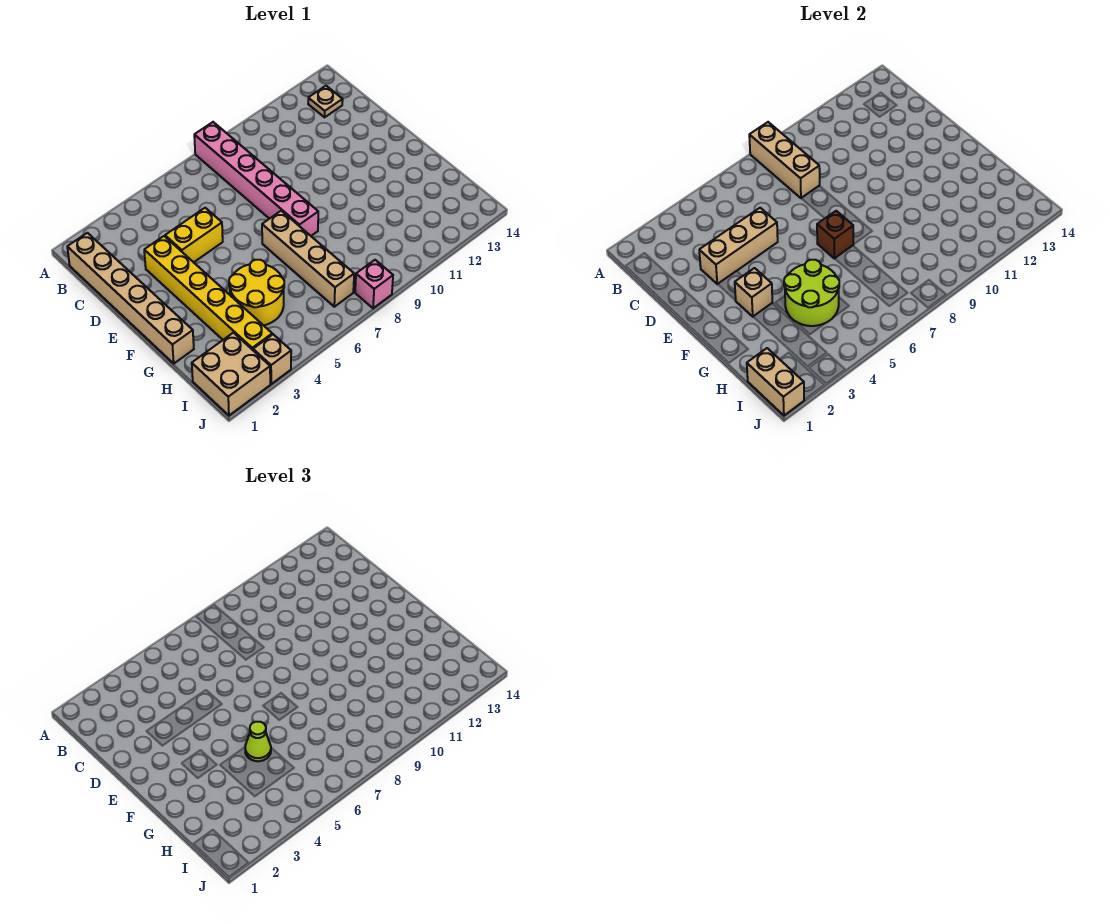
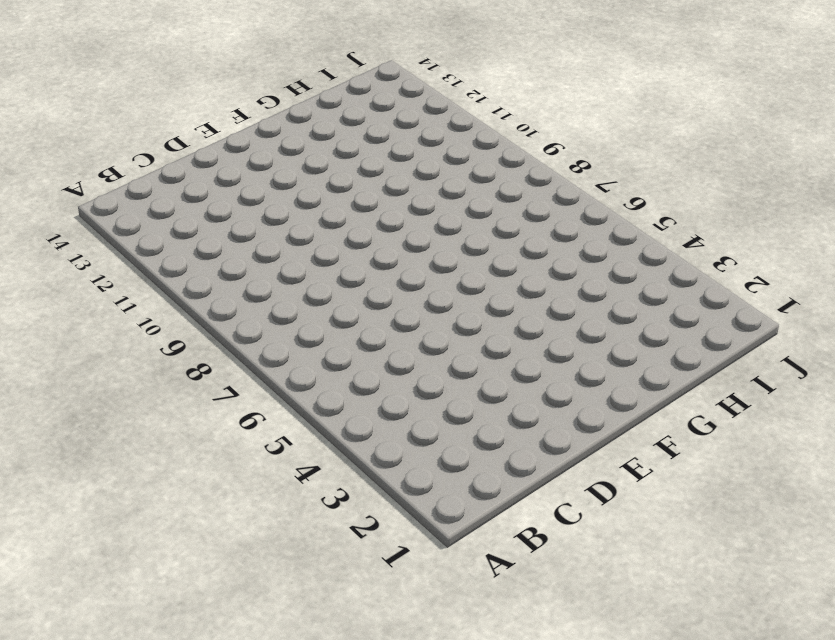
none -> pink brick A8:F8 level 1
none -> tan brick B1:G1 level 1
none -> tan plate B13 level 1

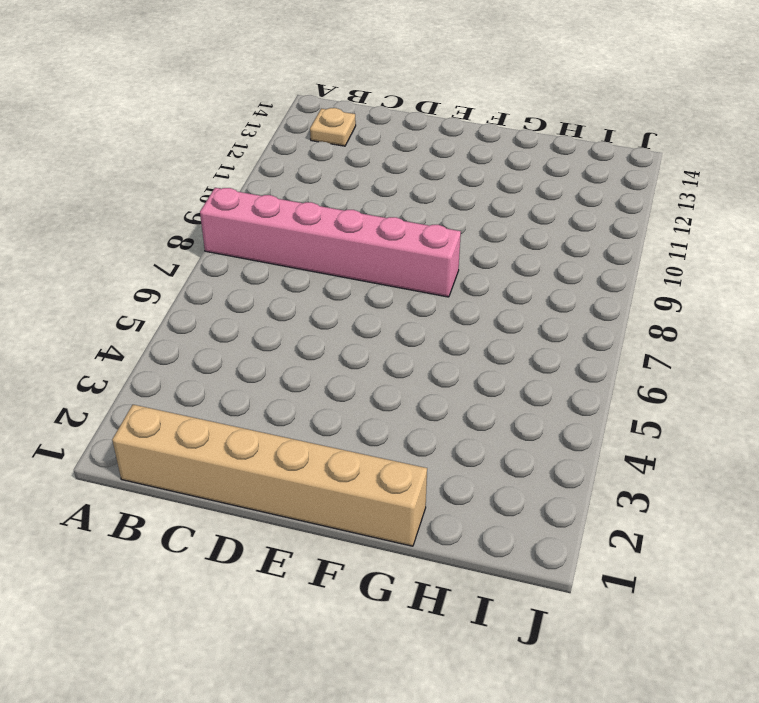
none -> yellow brick D3:I3 level 1
none -> yellow brick D4:D5 level 1
none -> tan brick F7:I7 level 1

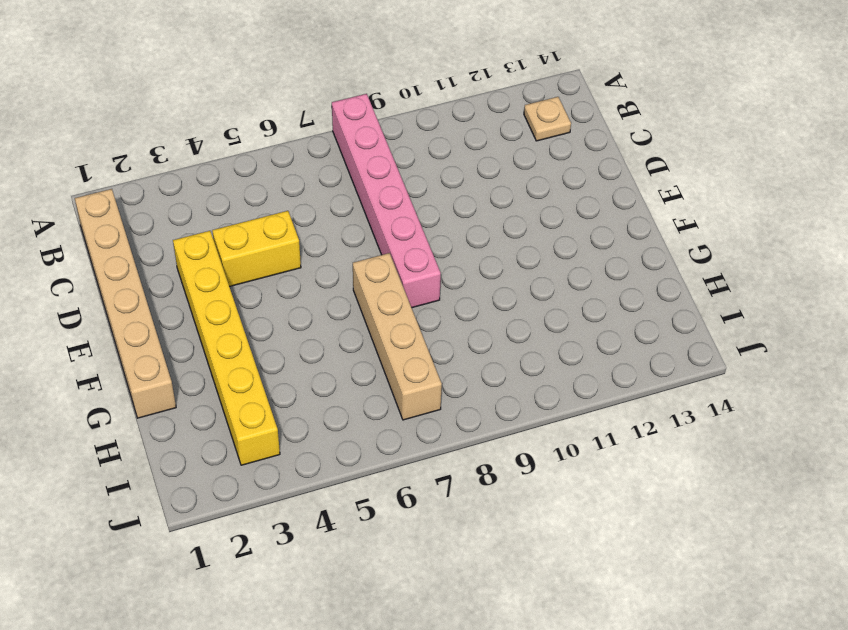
none -> yellow round brick G4:H5 level 1
none -> tan brick I1:J2 level 1
none -> tan brick J3 level 1

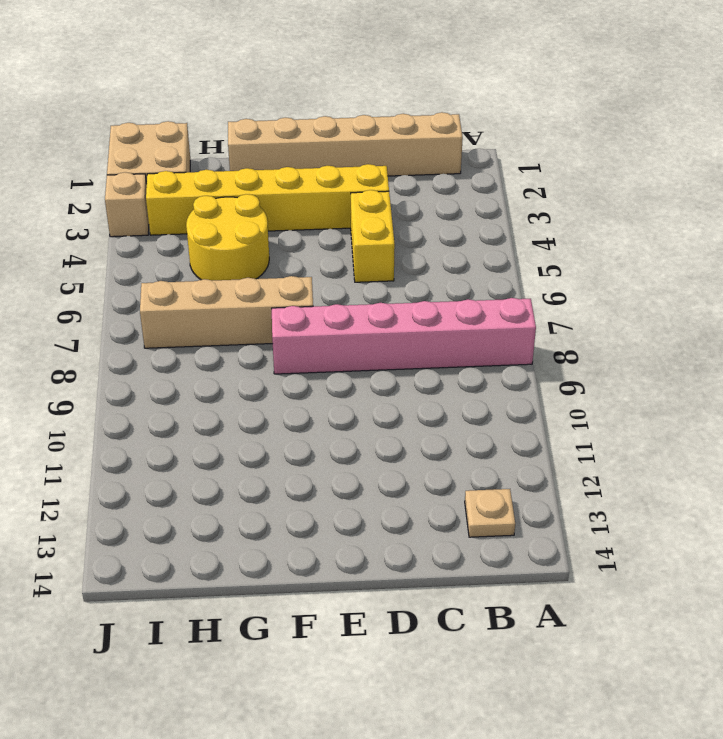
none -> pink brick J8 level 1
none -> tan brick A8:C8 level 2
none -> tan brick D3:D5 level 2

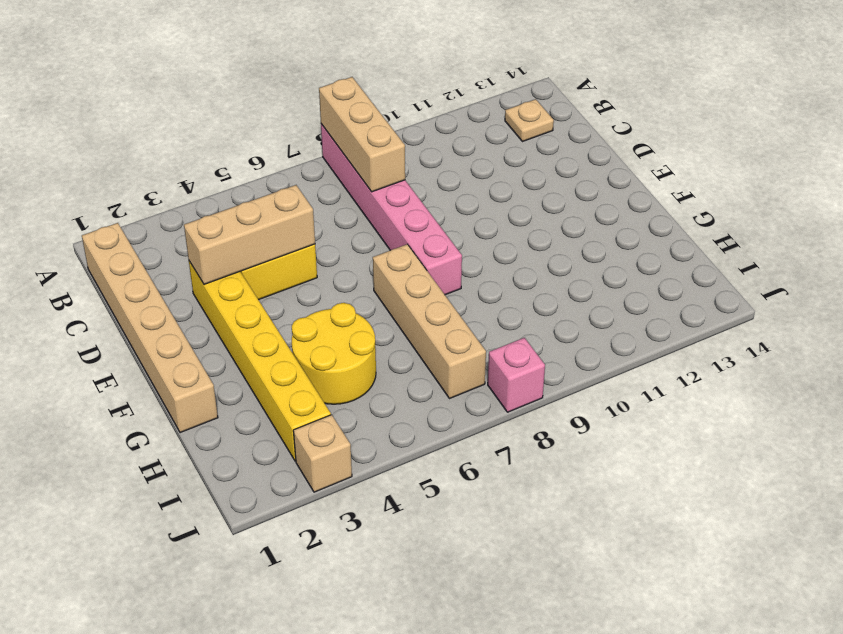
none -> tan brick I1:J2 level 1
none -> tan brick F3 level 2
none -> brown brick F7 level 2

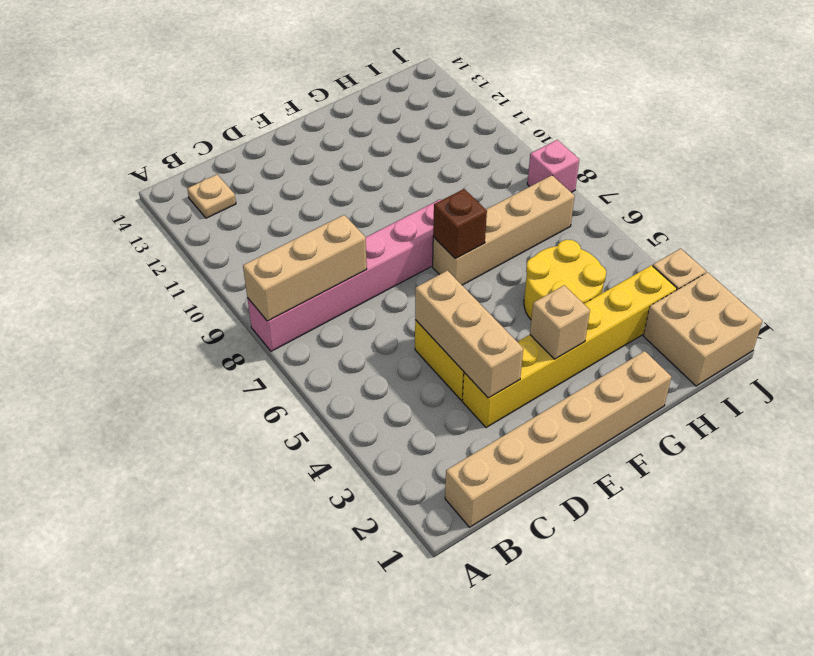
none -> lime round brick G4:H5 level 2
none -> tan brick I1:J1 level 2
none -> lime cone G5 level 3

